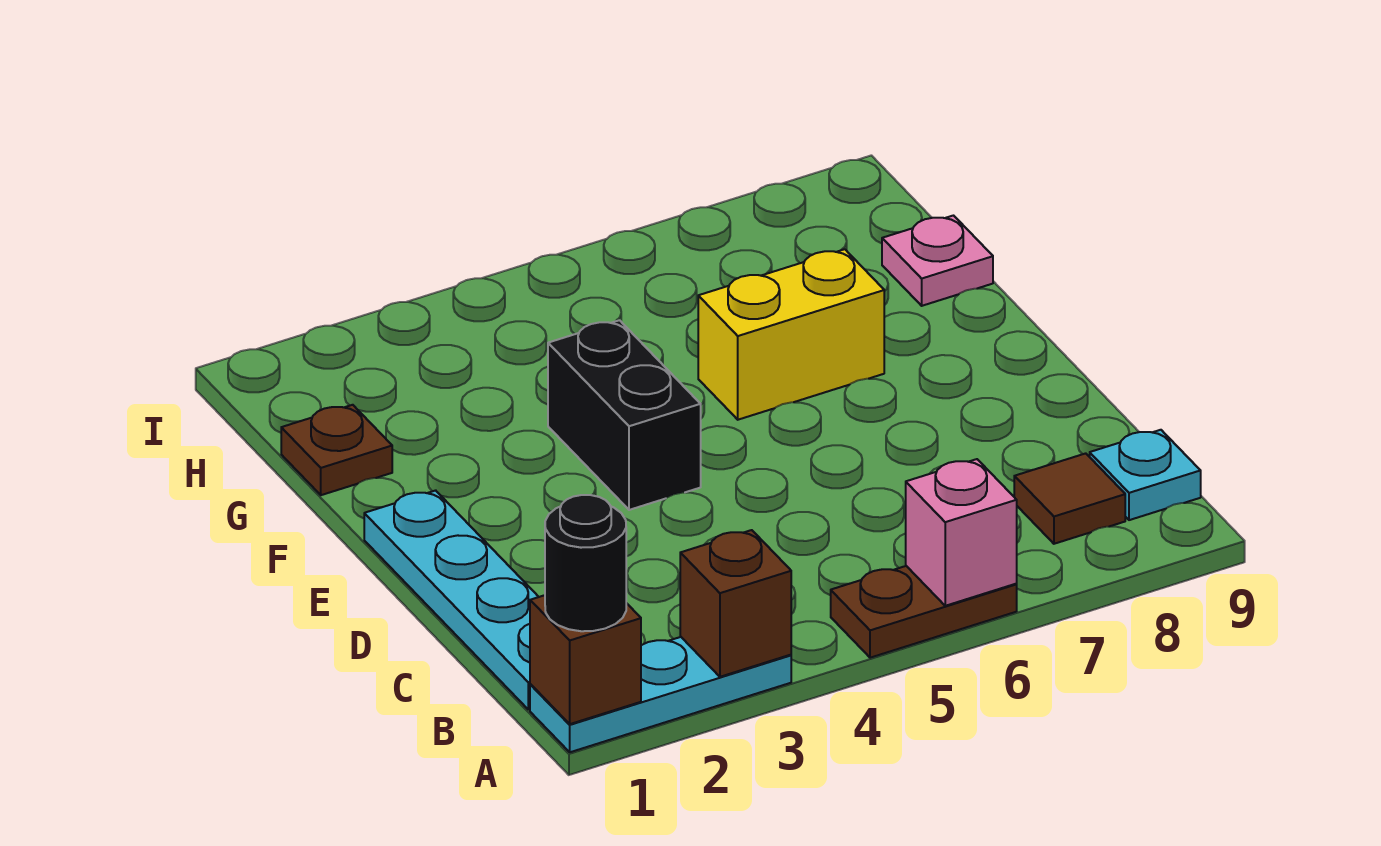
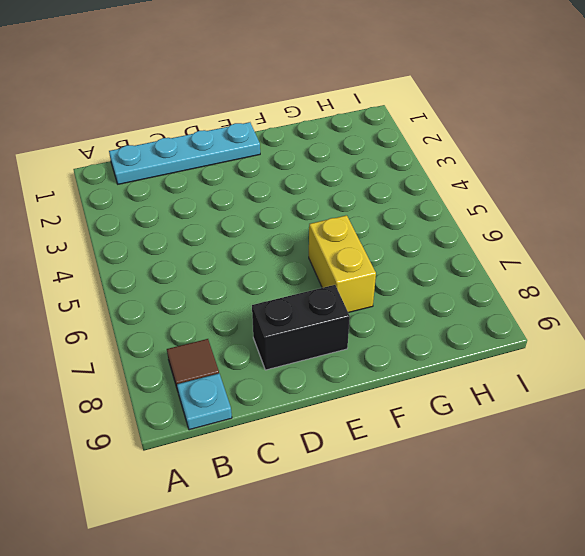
black brick D8:E8 level 1 -> black brick E4:F4 level 1
none -> cyan plate A1:A3 level 1
none -> brown plate A5:A6 level 1
none -> brown plate G1 level 1

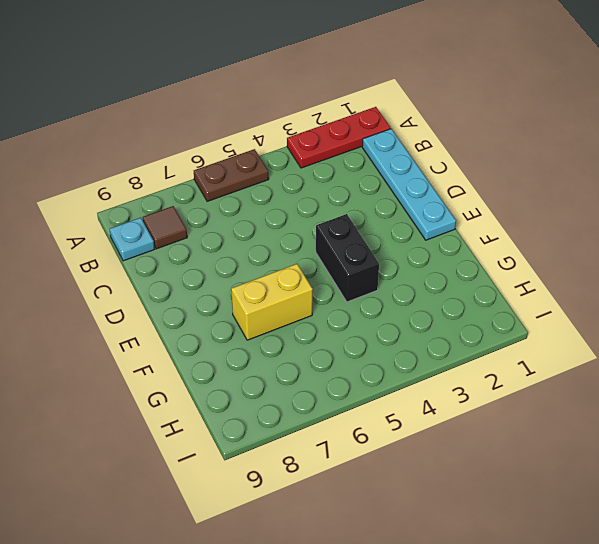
red plate A1:A3 level 1 -> cyan plate A1:A3 level 1
none -> brown plate G1 level 1
none -> pink plate G9 level 1
none -> brown brick A1 level 2

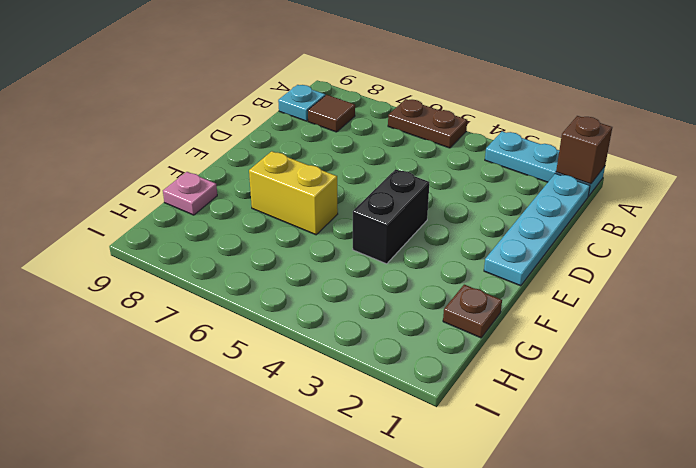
none -> brown brick A3 level 2
none -> pink brick A6 level 2
none -> black round brick A1 level 3

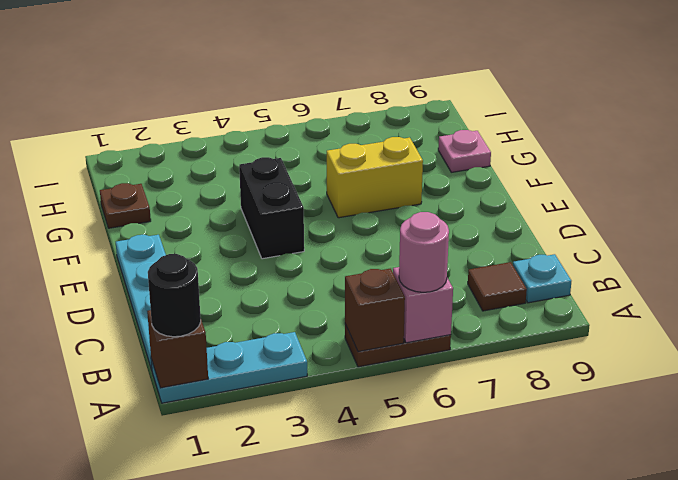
brown brick A5 level 2 -> brown brick A3 level 2
pink round brick A6 level 3 -> none

